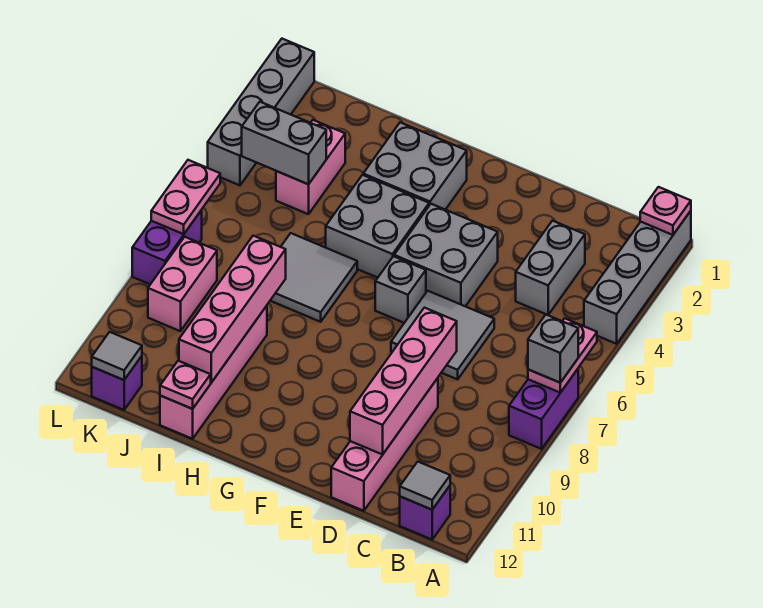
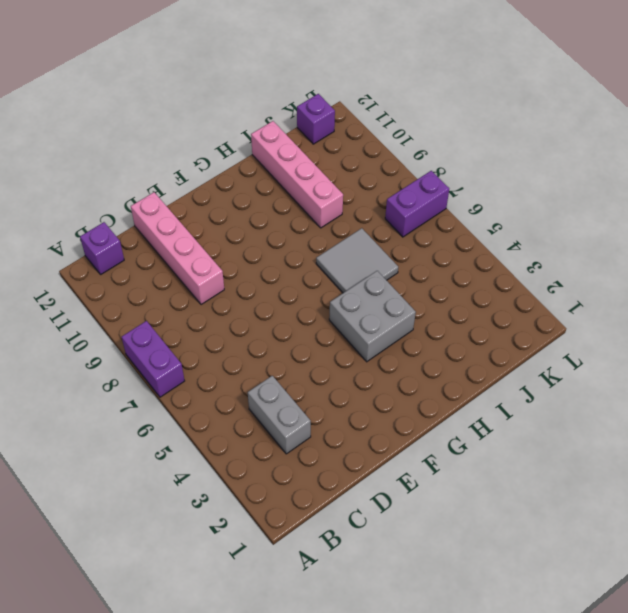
purple brick K7:L7 level 1 -> purple brick L7:L8 level 1
none -> grey brick A1:A4 level 1
none -> grey tile D6:E7 level 1
none -> grey brick E4:F5 level 1

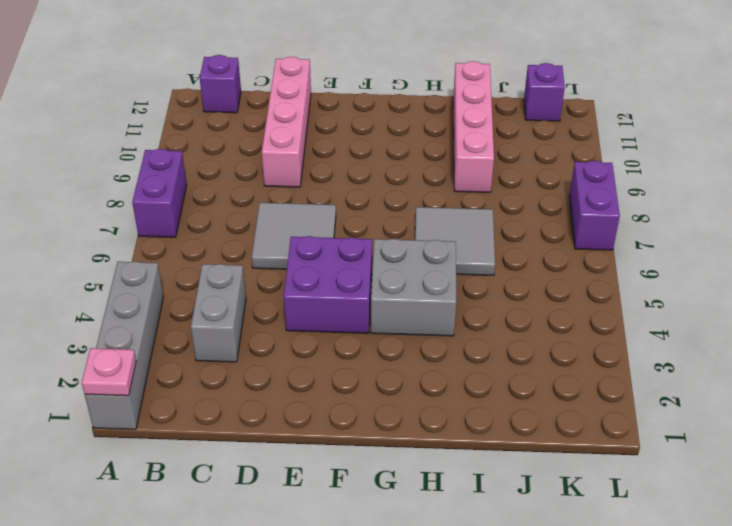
purple brick E4:F5 level 1 -> grey brick E4:F5 level 1
none -> grey brick F6 level 1
none -> grey brick G2:H3 level 1
none -> pink brick J3:J4 level 1

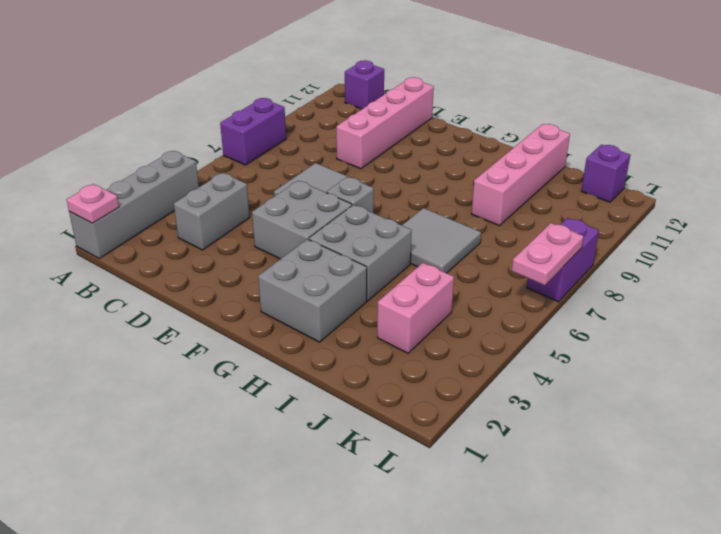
none -> pink brick K8:K9 level 1
none -> grey brick L1:L4 level 1
none -> pink plate A6:A7 level 2

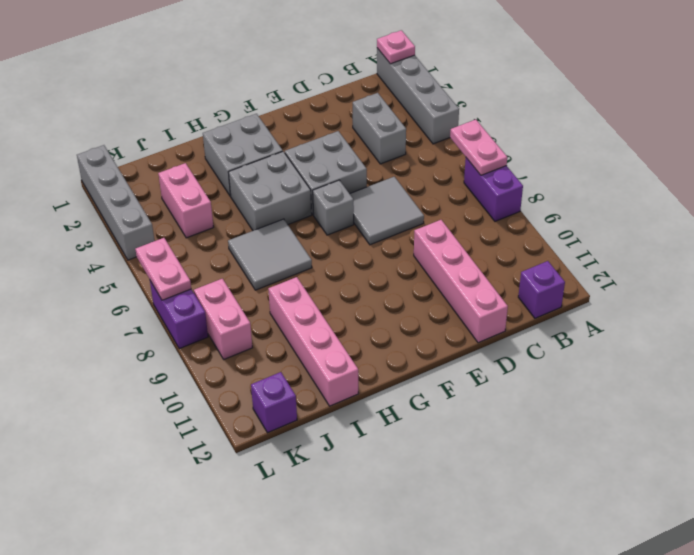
none -> grey tile B12 level 2
none -> pink brick D8:D11 level 2
none -> pink brick I8:I11 level 2

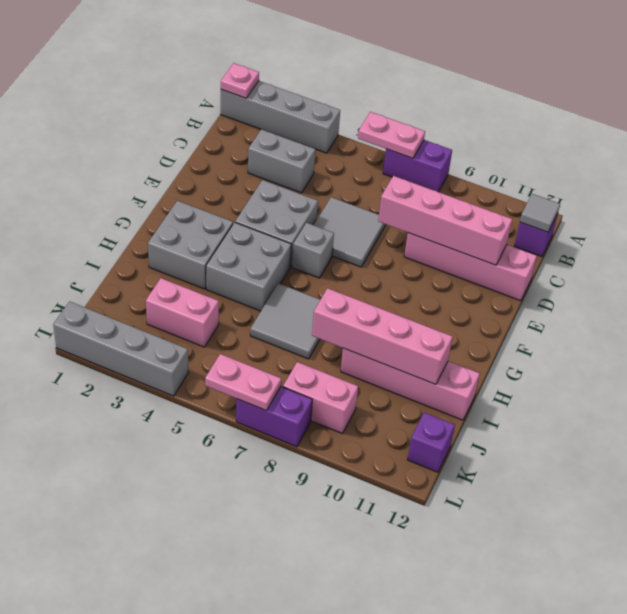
none -> pink plate I12 level 2
none -> grey brick J4:K4 level 2
none -> grey tile K12 level 2

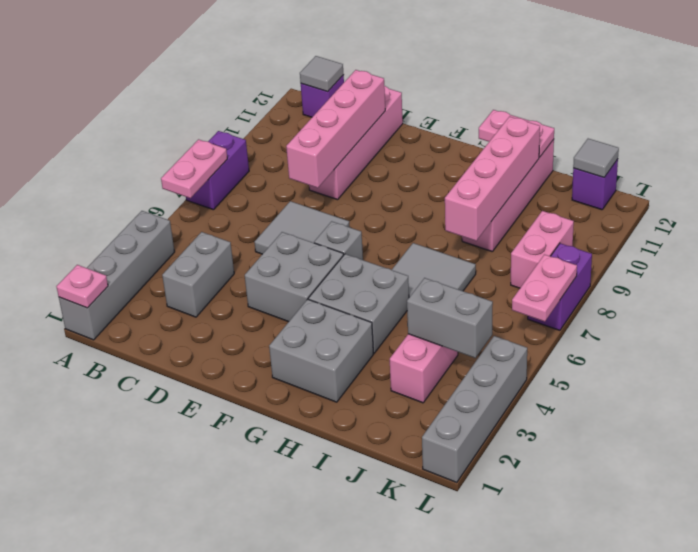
pink plate H12:I12 level 2 -> pink plate I12 level 2
none -> grey brick A7 level 3

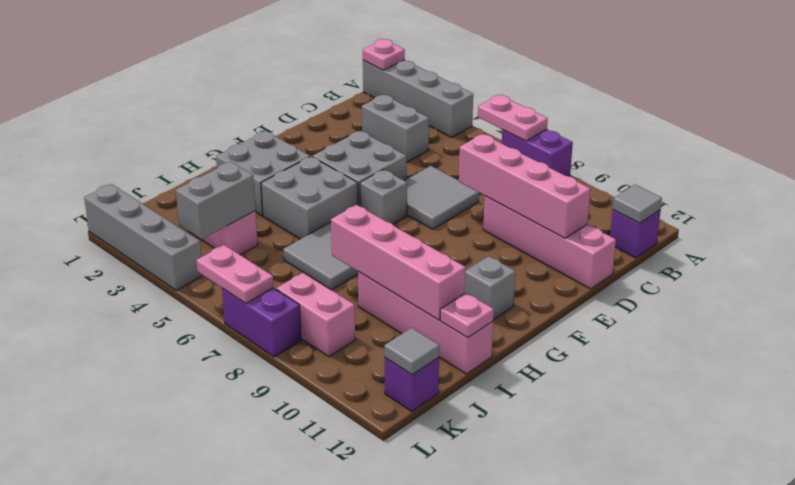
grey brick G11 level 1 -> grey brick A7 level 3

